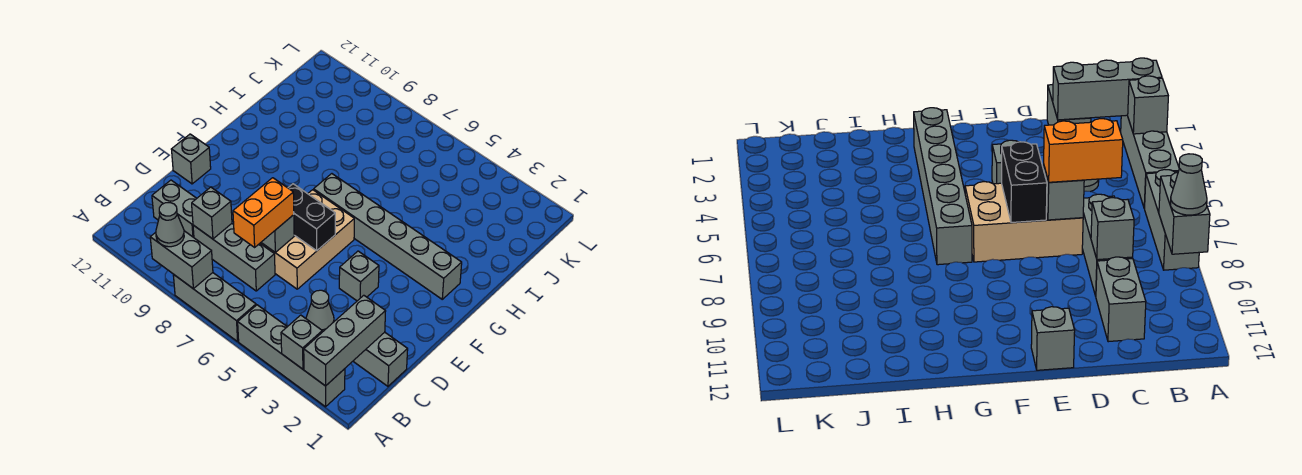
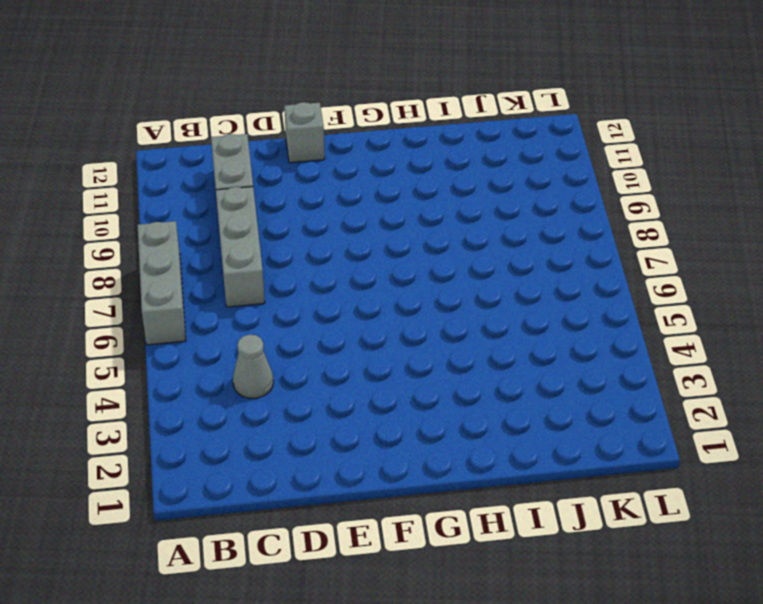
none -> grey brick A2:A5 level 1
none -> grey brick C1:C2 level 1
none -> tan brick D6:F7 level 1

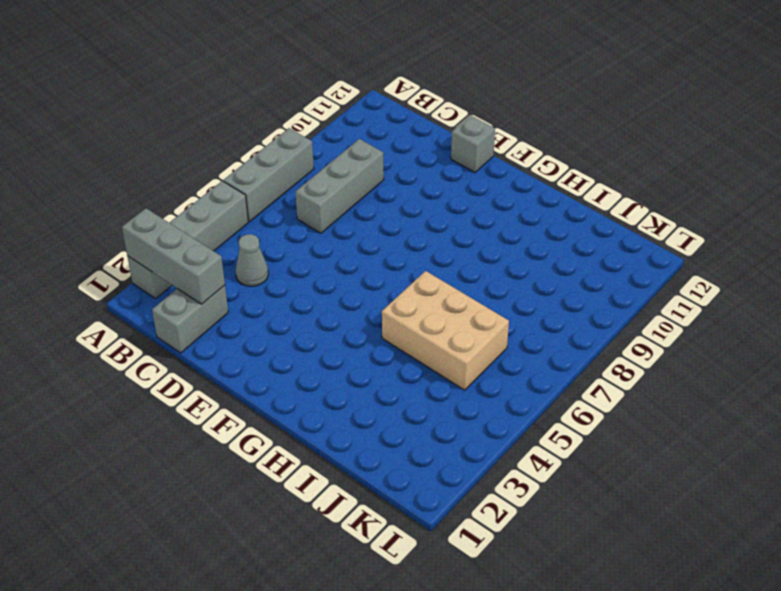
tan brick H5:J6 level 1 -> tan brick D6:F7 level 1
none -> grey brick C10:C11 level 1
none -> grey brick E4 level 1
none -> grey brick G2:G7 level 1

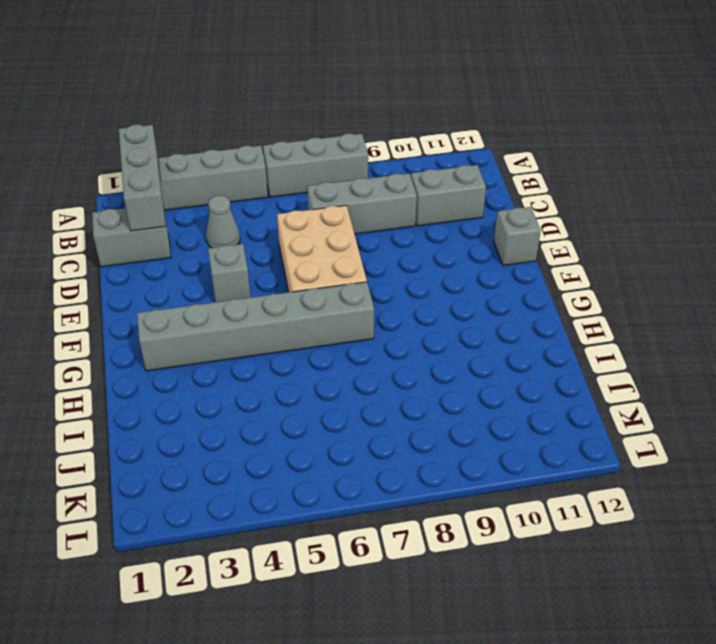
none -> grey brick A3 level 2
none -> grey brick A8:A9 level 2
none -> grey brick C9 level 2

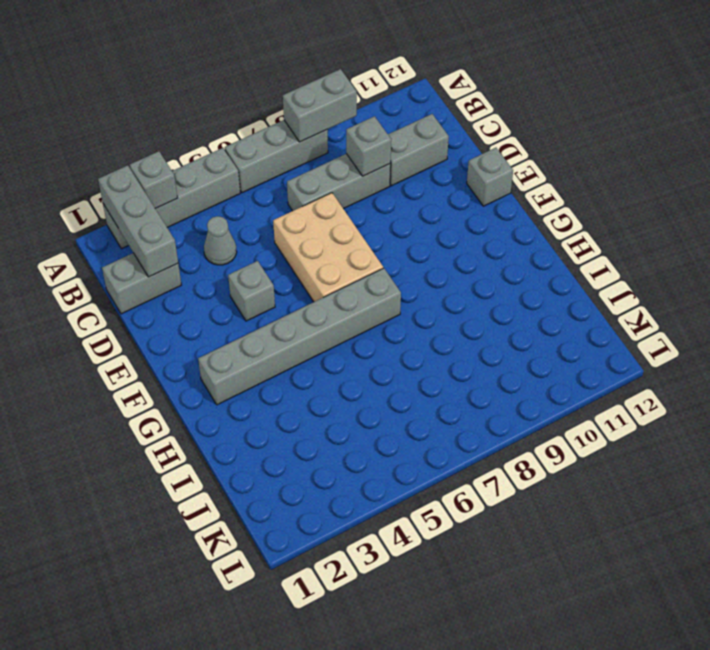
none -> grey brick D7 level 2
none -> black brick E6:E7 level 2
none -> grey cone A9 level 3

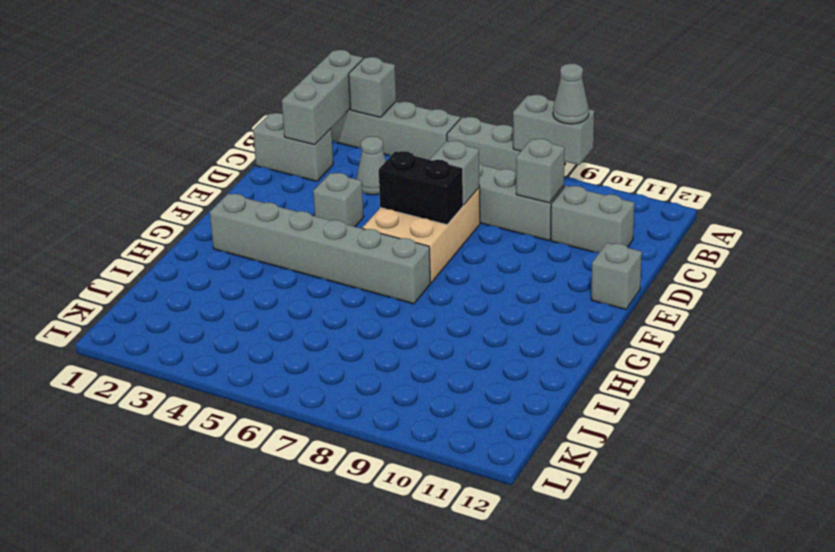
none -> orange brick C7:D7 level 3

